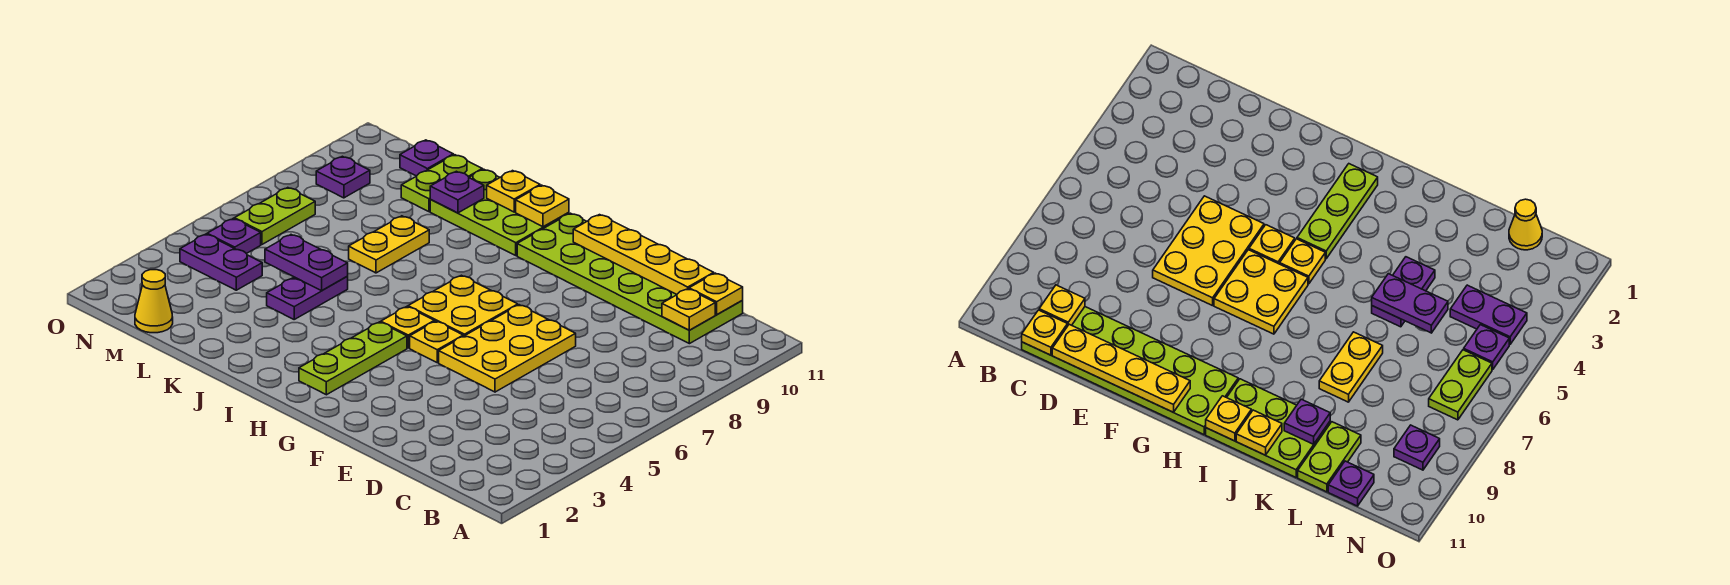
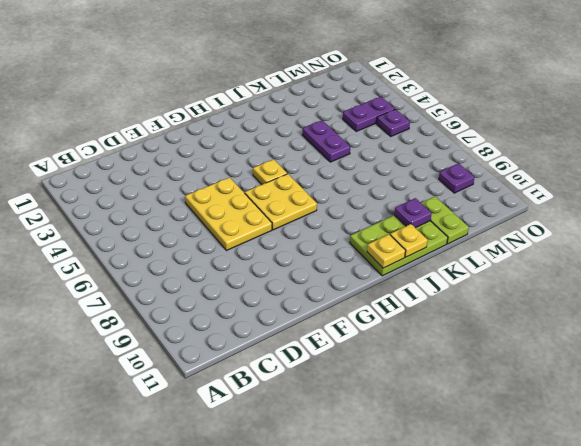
none -> lime plate C10:H11 level 1
none -> yellow plate G5 level 1
none -> lime plate H2:H4 level 1

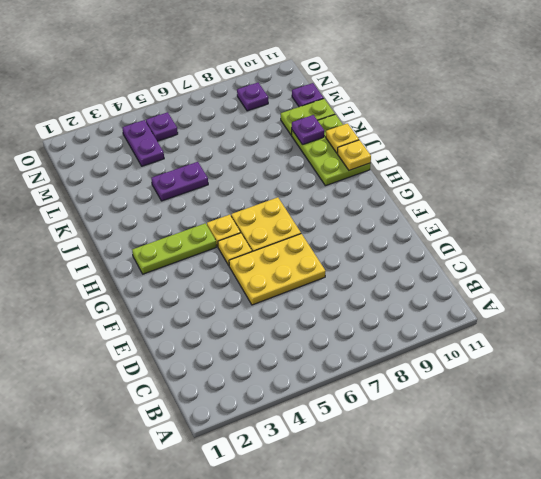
none -> lime plate C10:H11 level 1
none -> yellow plate K7:K8 level 1
none -> yellow cone M1 level 1

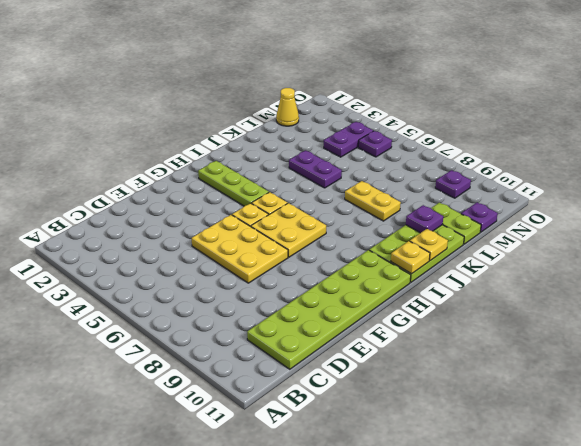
none -> lime plate N6:N7 level 1
none -> yellow plate C10 level 2
none -> yellow plate C11 level 2

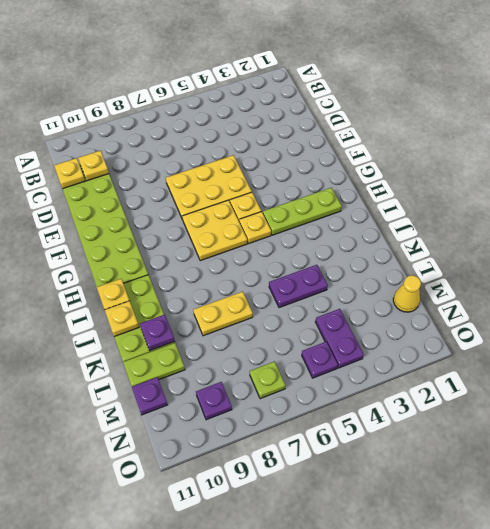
lime plate N7 level 1 -> lime plate N6:N7 level 1
none -> yellow plate D11:G11 level 2
none -> purple plate K5:L5 level 2

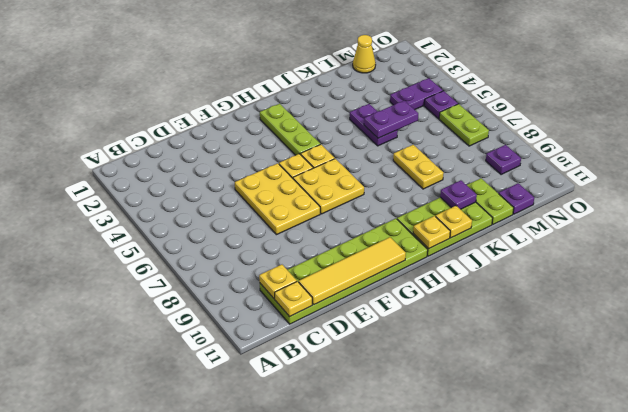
yellow tile D11:G11 level 2 -> yellow plate D11:G11 level 2

